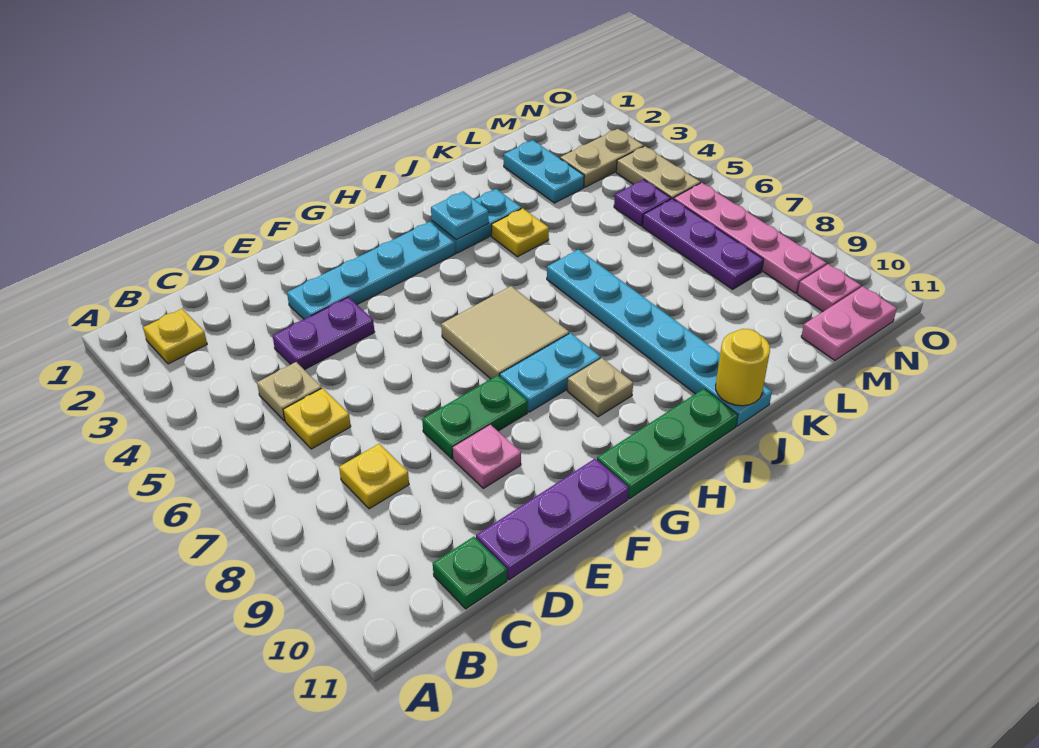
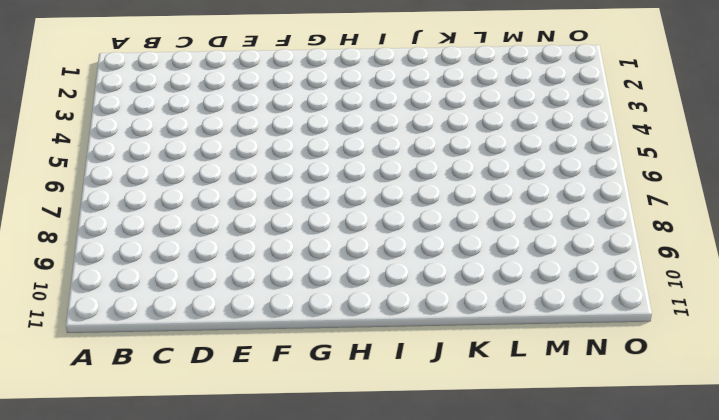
none -> yellow plate B2 level 1
none -> tan plate C5 level 1
none -> yellow plate C6 level 1

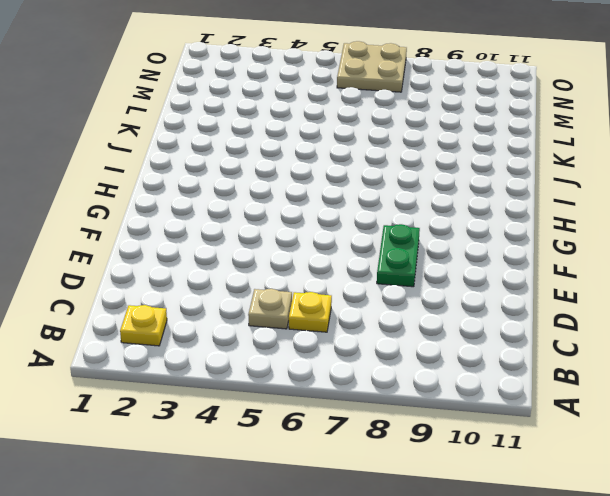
tan plate N6:O7 level 1 -> pink plate N6:N9 level 1
none -> yellow plate C8 level 1
none -> green plate C11 level 1
none -> purple plate D4:E4 level 1

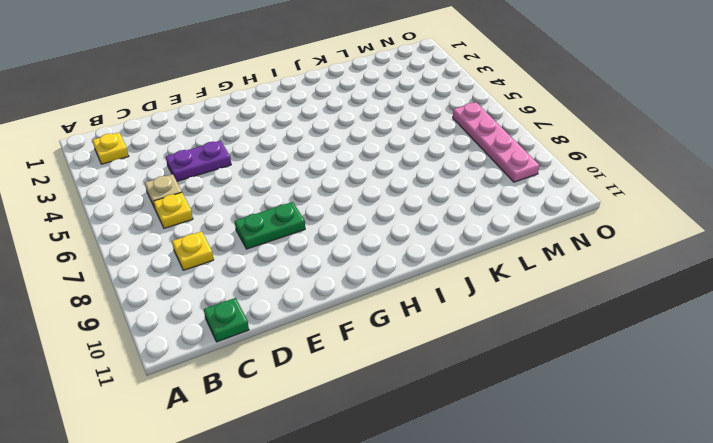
none -> purple plate D11:F11 level 1
none -> cyan plate E3:H3 level 1
none -> pink plate E9 level 1

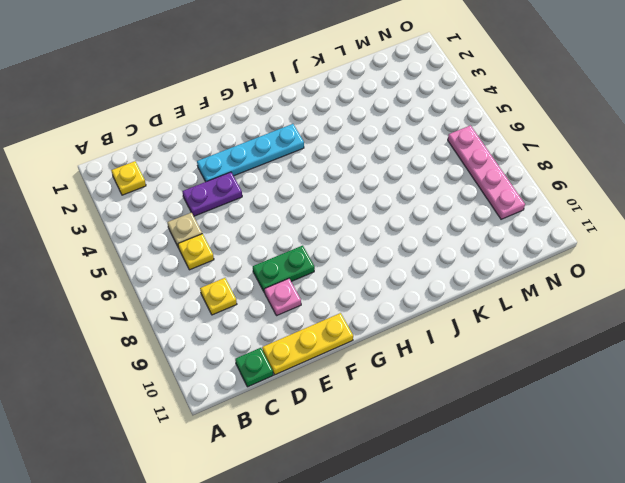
yellow plate D11:F11 level 1 -> purple plate D11:F11 level 1
none -> tan tile G6:H7 level 1
none -> cyan plate G8:H8 level 1
none -> green plate G11:I11 level 1

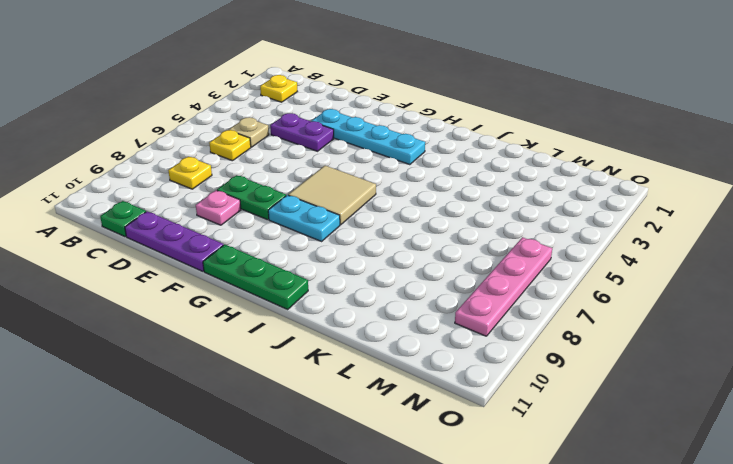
none -> tan plate H9 level 1
none -> cyan plate I3:J3 level 1
none -> yellow plate J4 level 1

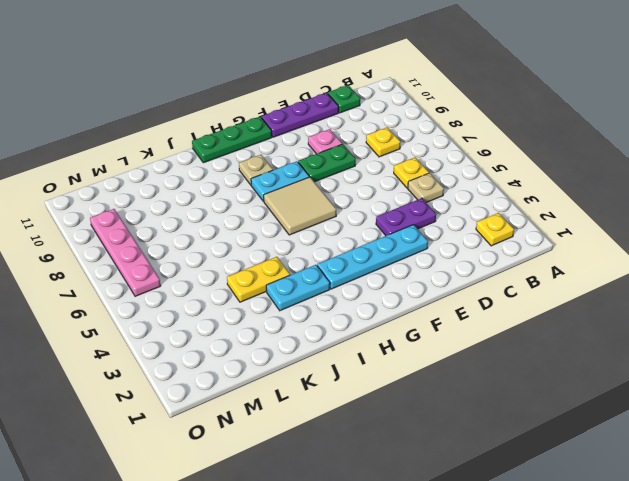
yellow plate J4:K4 level 1 -> yellow plate J4 level 1
none -> cyan plate J6:J11 level 1
none -> cyan plate L2:L3 level 1
none -> tan plate M3:N3 level 1

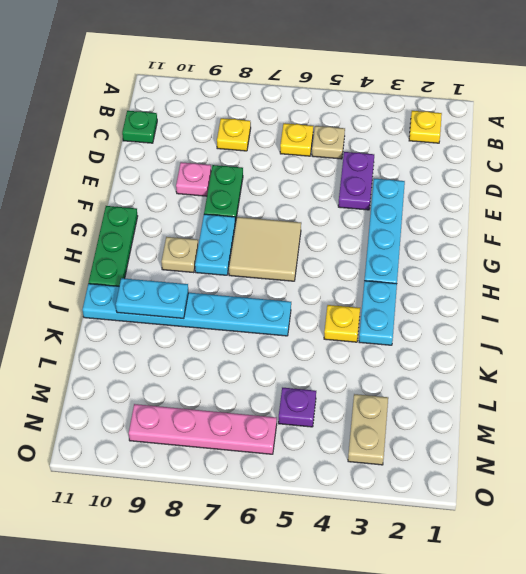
cyan plate J9:J10 level 2 -> cyan plate L2:L3 level 1
none -> purple plate D11:F11 level 1
none -> purple plate M6:M8 level 1
none -> pink plate M11:N11 level 1

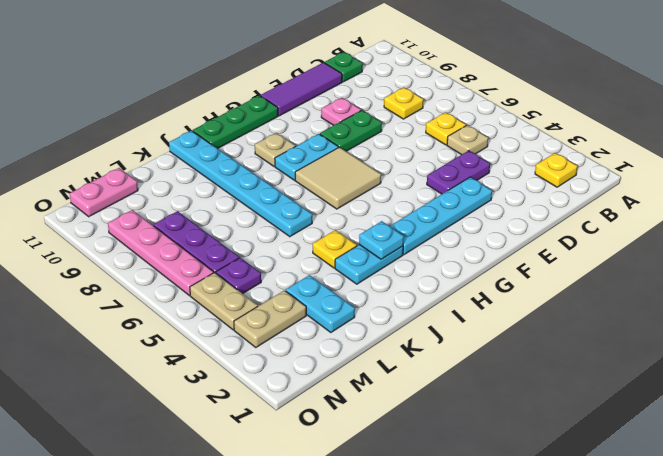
purple tile D11:F11 level 1 -> purple plate D11:F11 level 1
none -> pink plate N10 level 1
none -> yellow round brick J11 level 2

